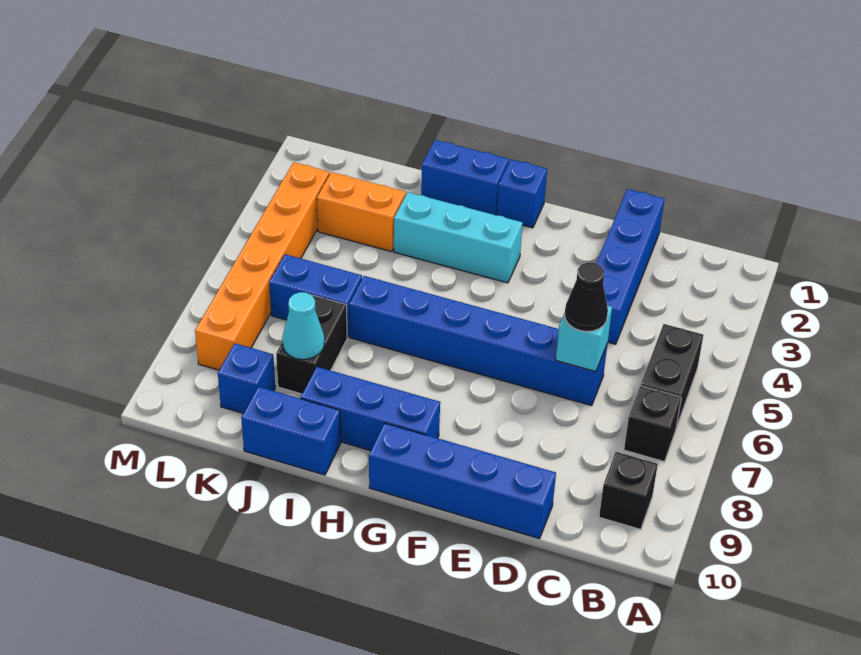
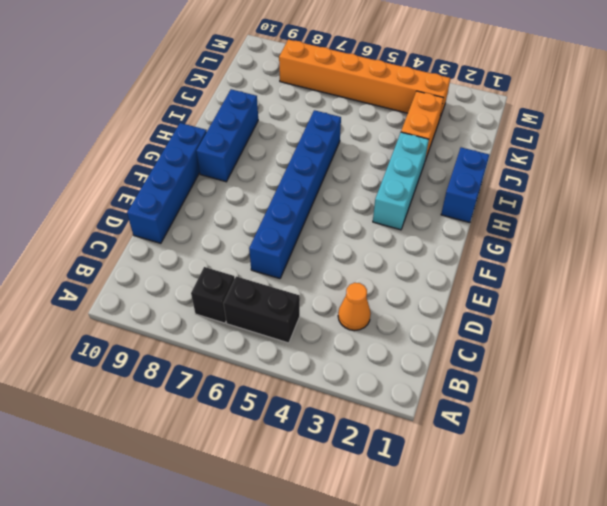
orange cone C3 level 1 -> none
none -> black brick B9 level 1
none -> blue brick D1:D4 level 1
none -> blue brick G1 level 1

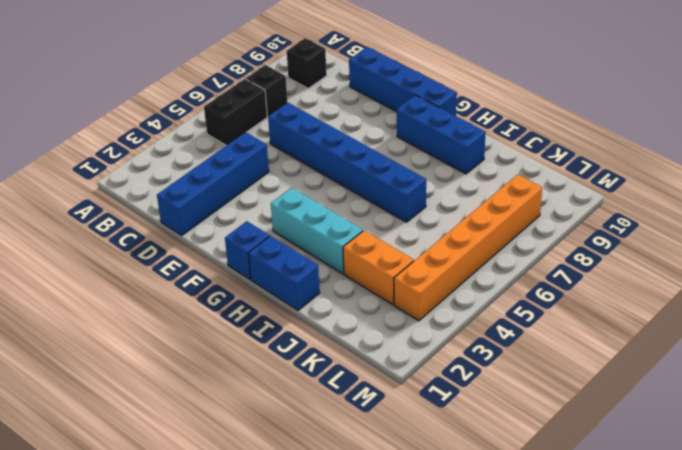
none -> blue brick I10:J10 level 1
none -> blue brick J6:K6 level 1
none -> black brick J7:J8 level 1

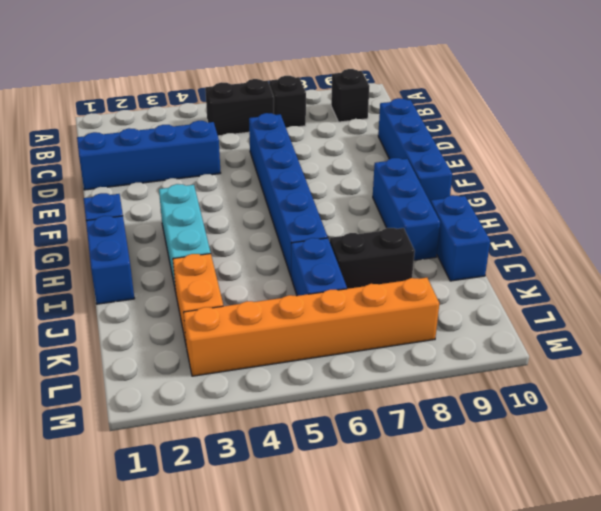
none -> blue brick K9 level 1
none -> cyan brick D6 level 2
none -> cyan cone J8 level 2

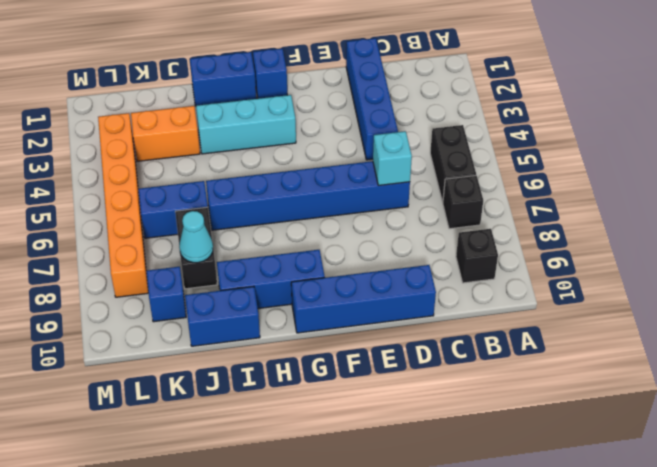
none -> black cone D6 level 3

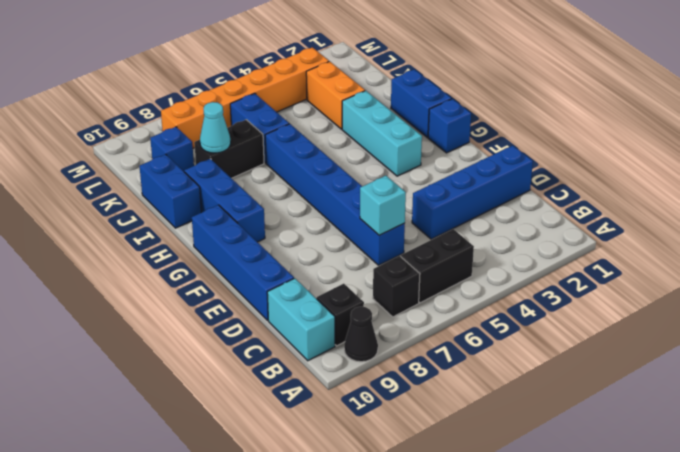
black cone A9 level 1 -> black cone D6 level 3
cyan brick B10:C10 level 1 -> none

